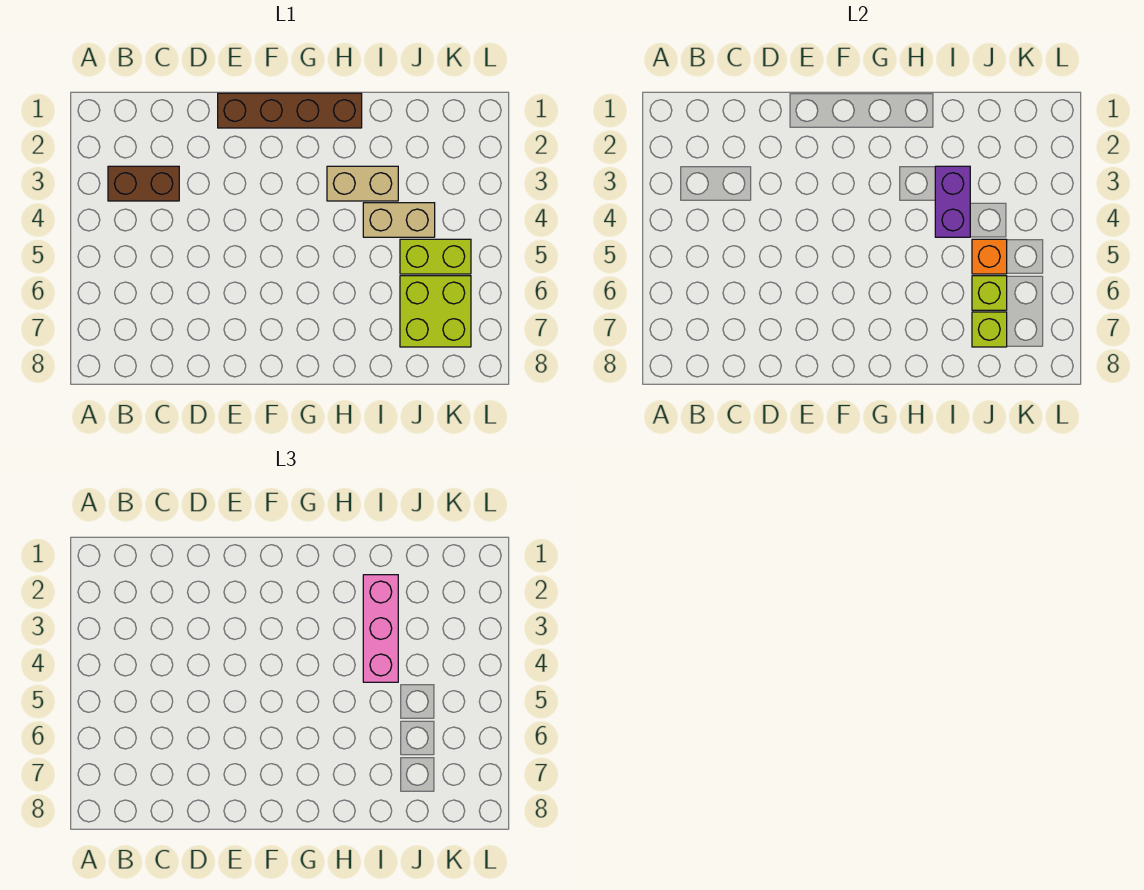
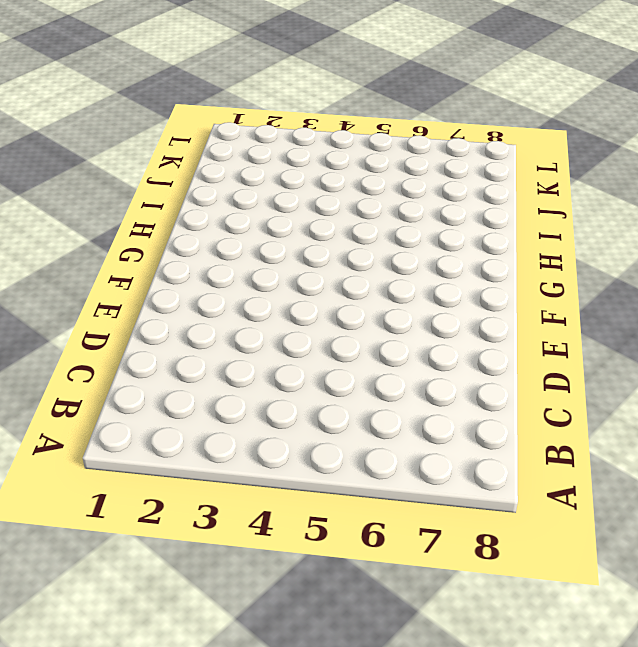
none -> brown brick B3:C3 level 1
none -> brown brick E1:H1 level 1

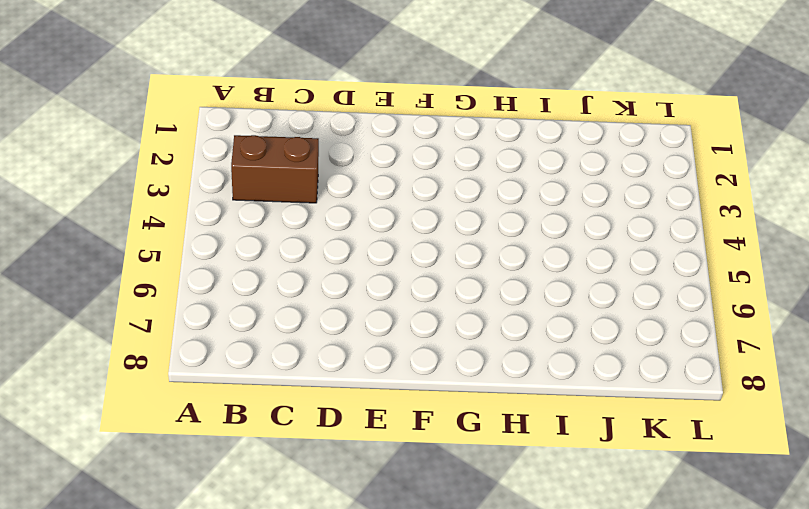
none -> brown brick E1:H1 level 1
none -> tan brick H3:I3 level 1

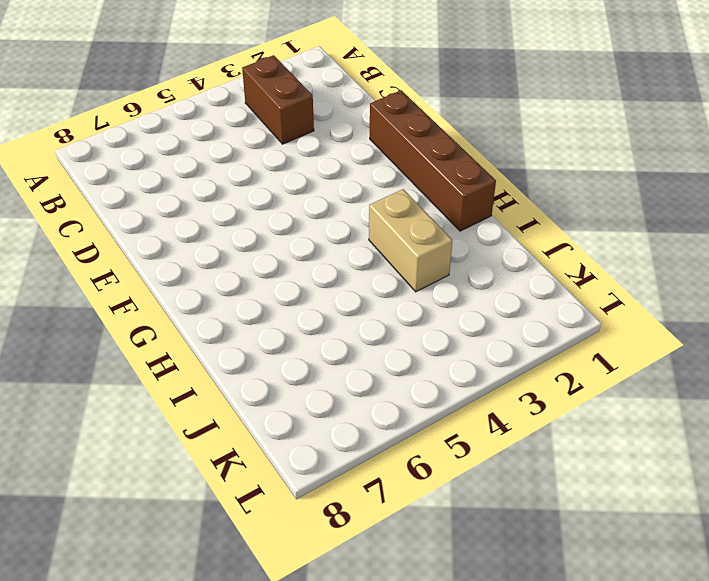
none -> tan brick I4:J4 level 1
none -> lime brick J5:K5 level 1

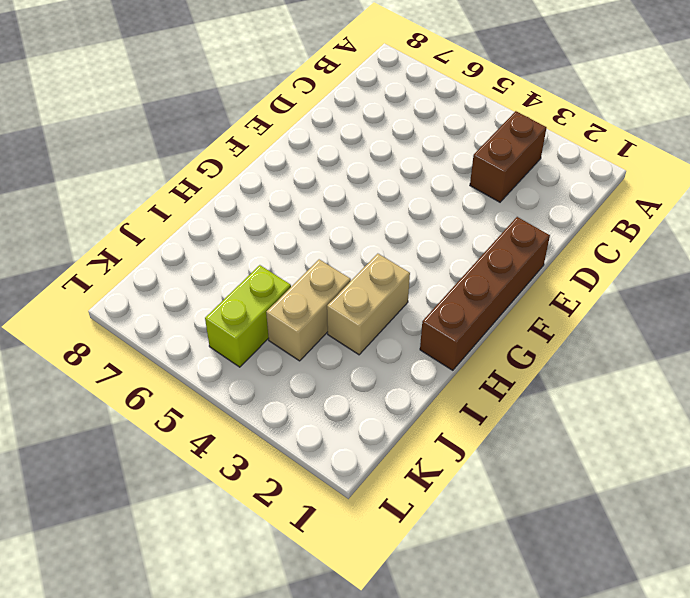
none -> lime brick J6:K7 level 1
none -> purple brick I3:I4 level 2

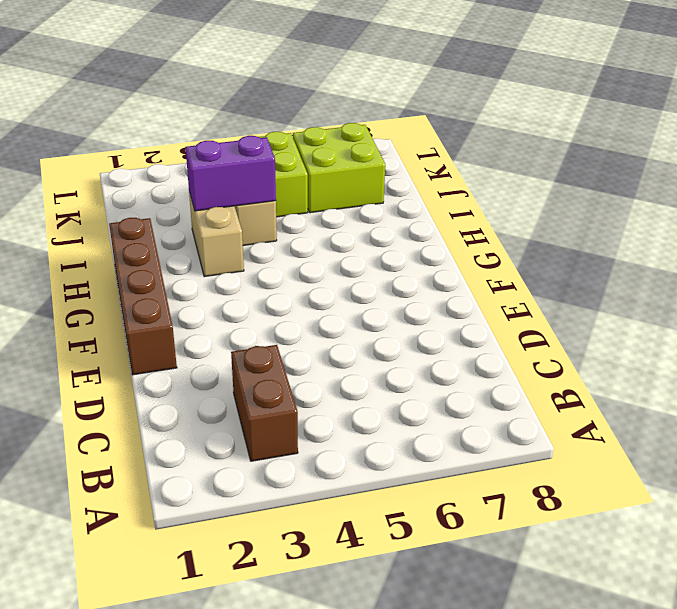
none -> orange brick J5 level 2
none -> lime brick J6 level 2

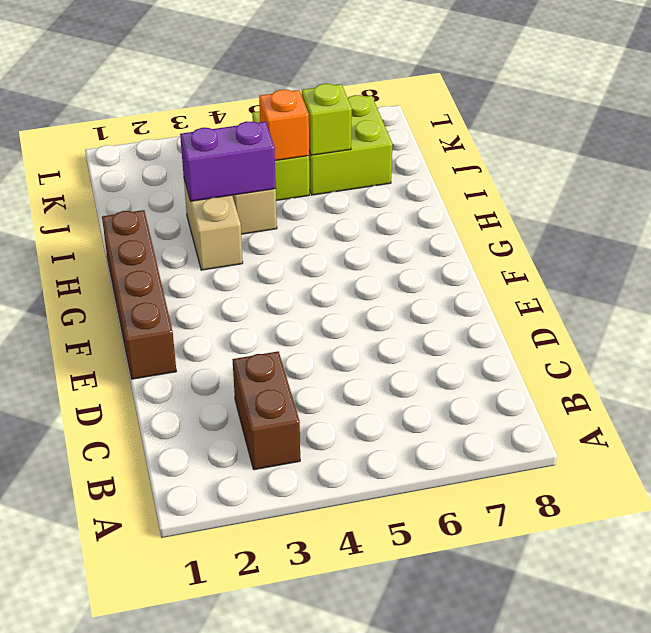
none -> lime brick J7 level 2
none -> pink brick I2:I4 level 3

